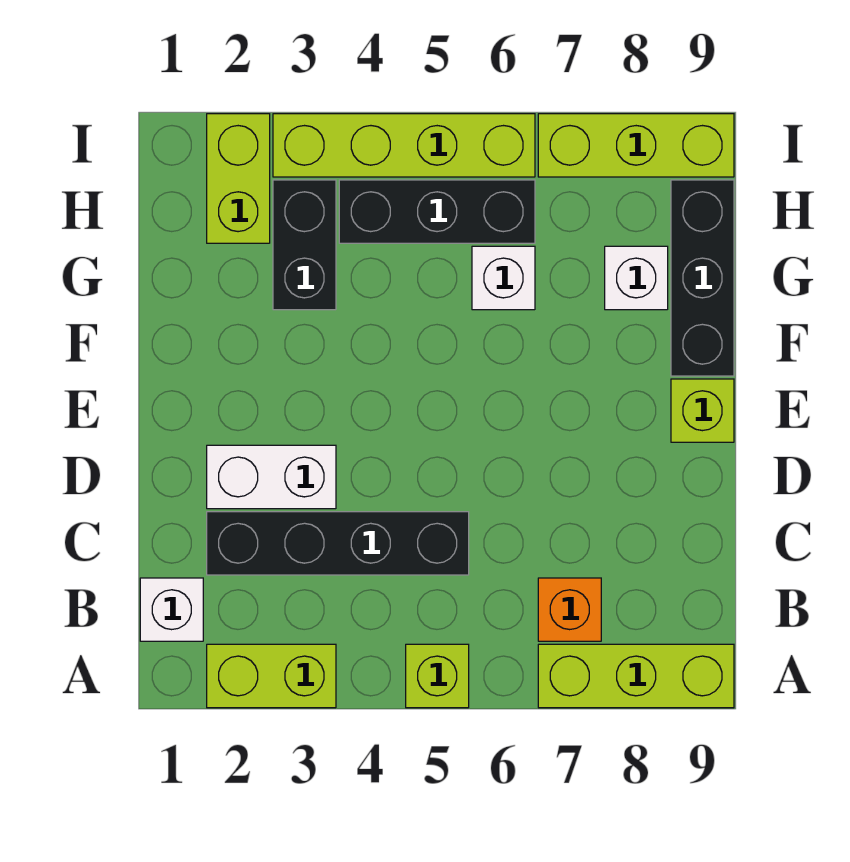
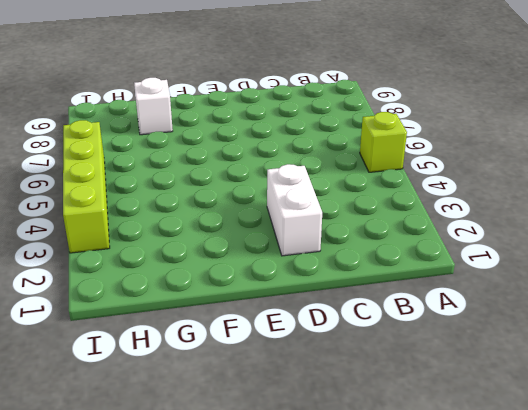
none -> lime brick A2:A3 level 1
none -> lime brick A7:A9 level 1
none -> white brick B1 level 1

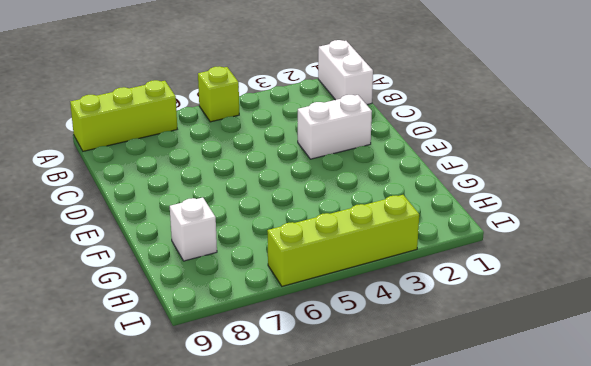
white brick A1:B1 level 1 -> white brick B1 level 1
none -> lime brick A2:A3 level 1
none -> orange brick B7 level 1
none -> black brick C2:C5 level 1

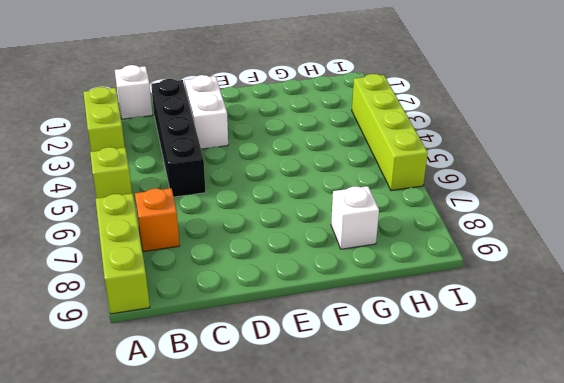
none -> lime brick E9 level 1
none -> black brick F9:H9 level 1
none -> black brick G3:H3 level 1

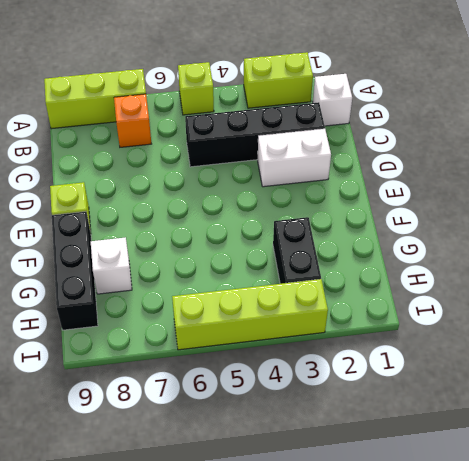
none -> white brick G6 level 1
none -> lime brick H2:I2 level 1
none -> black brick H4:H6 level 1

